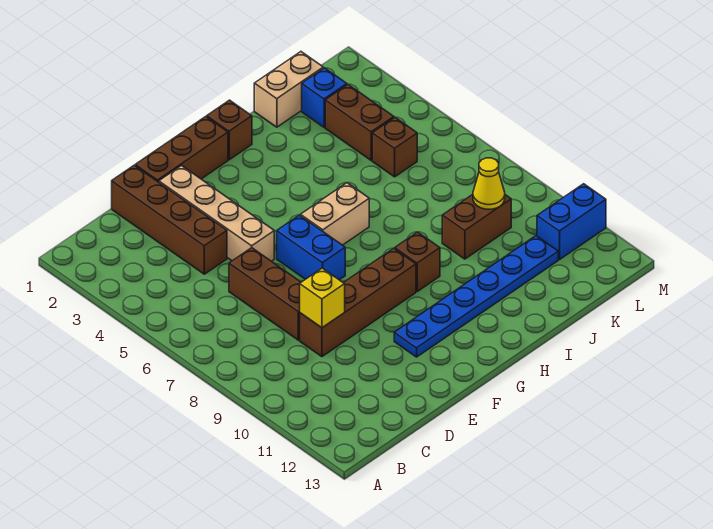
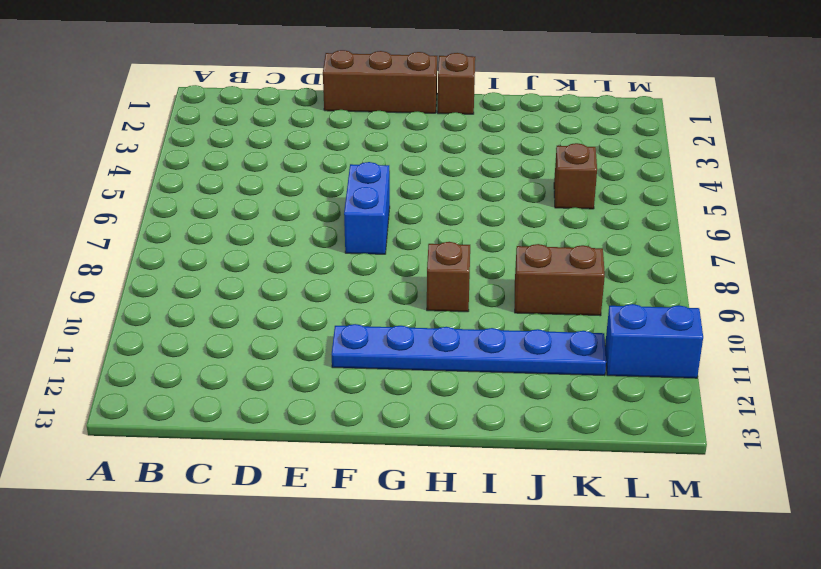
none -> brown brick D1:D4 level 1
none -> brown brick D6:D8 level 1
none -> brown brick D9:G9 level 1

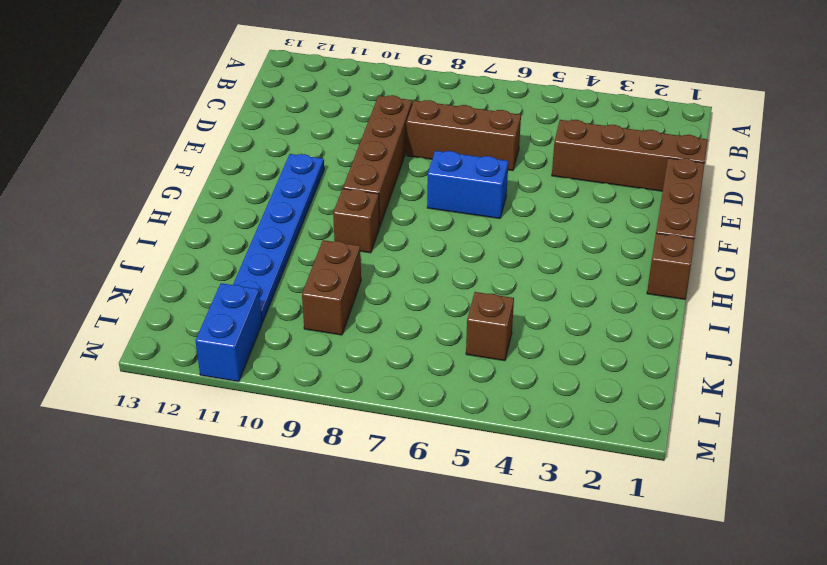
none -> tan brick E2:E5 level 1
none -> tan brick G6:H6 level 1
none -> tan brick J1:K1 level 1

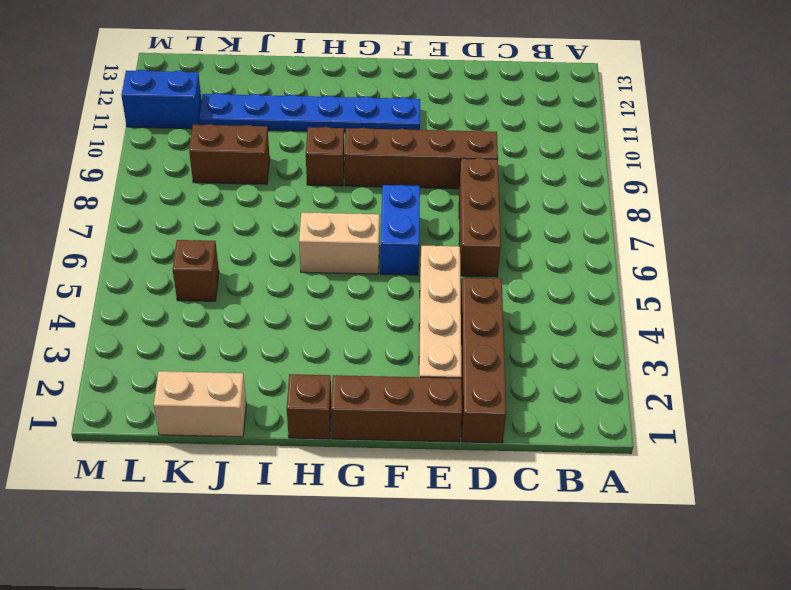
none -> blue brick K2 level 1
none -> brown brick K3:K4 level 1
none -> yellow brick D9 level 2

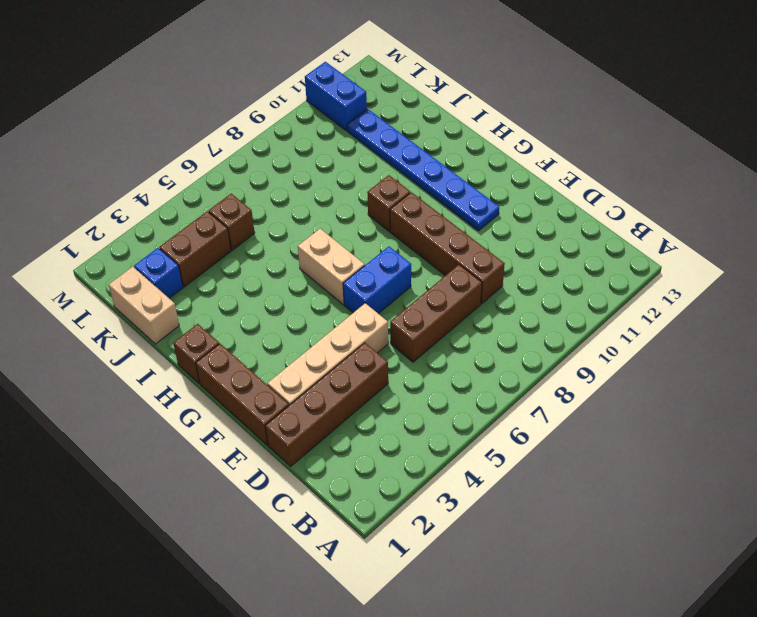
none -> brown brick J9:K9 level 1
none -> yellow brick D9 level 2
none -> yellow cone K9 level 2

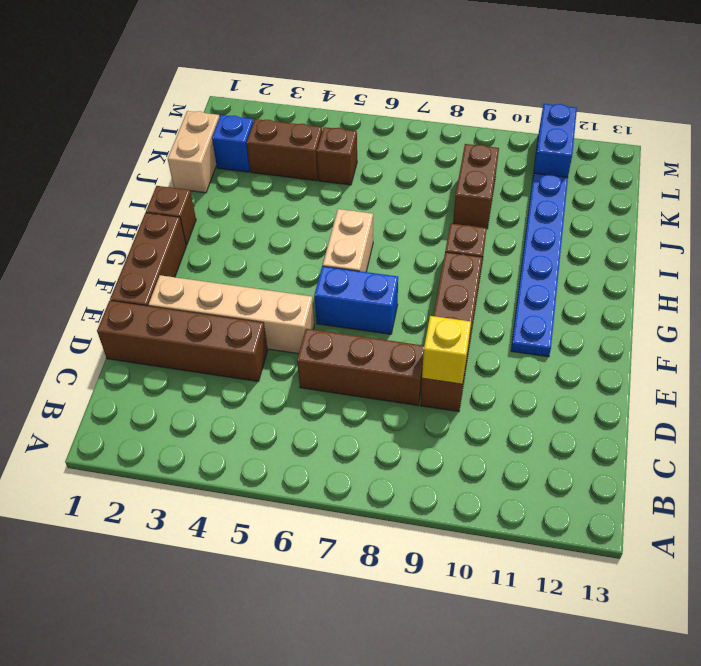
none -> yellow cone K9 level 2

